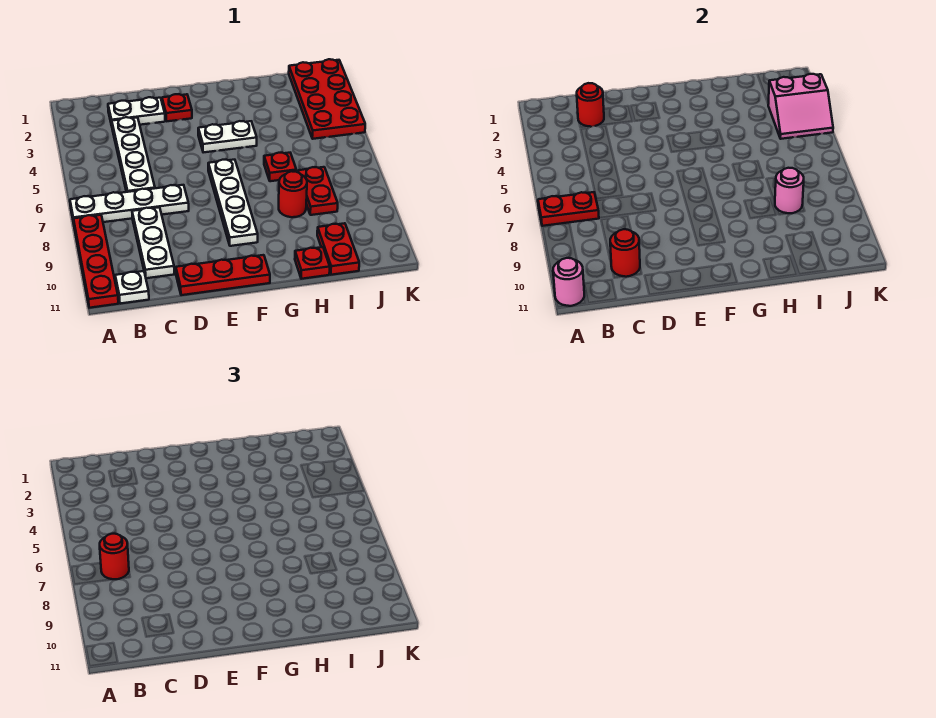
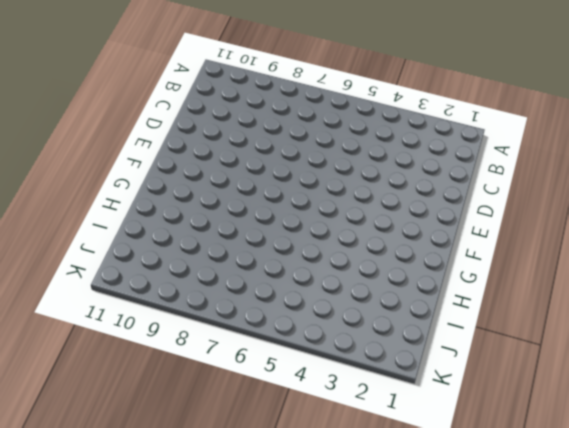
none -> white plate A7:D7 level 1
none -> red plate A8:A11 level 1
none -> white plate B11 level 1

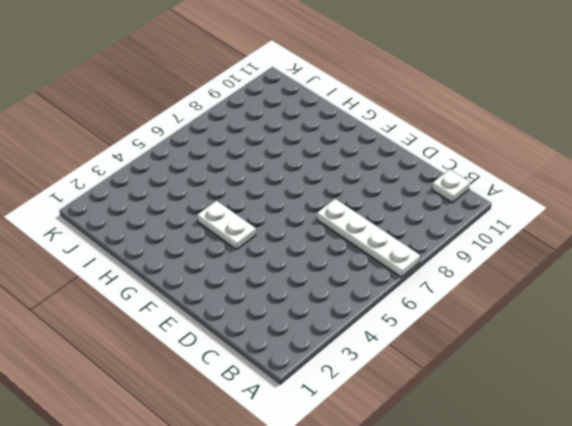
none -> red plate A8:A11 level 1
none -> white plate C2:D2 level 1
none -> white plate C3:C6 level 1

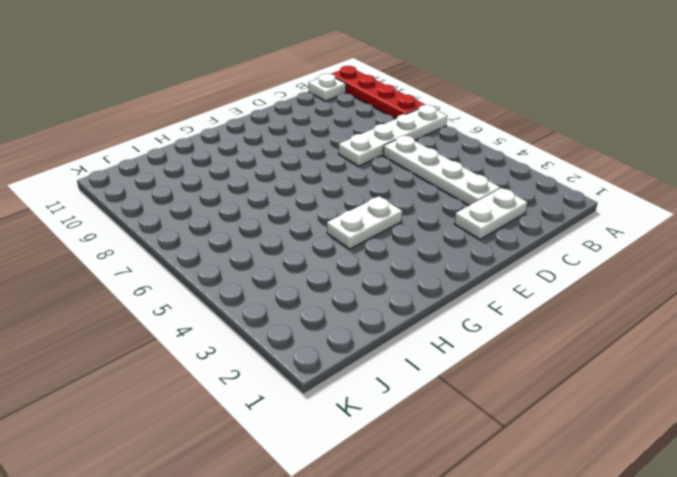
none -> white plate C8:C10 level 1
none -> red plate D11:F11 level 1
none -> red plate E2 level 1

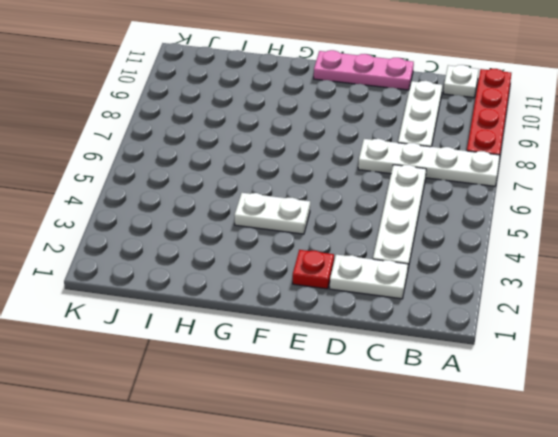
pink plate D11:F11 level 1 -> red plate D11:F11 level 1
none -> white plate F6:F9 level 1
none -> red plate H6 level 1
none -> red round brick H8 level 1

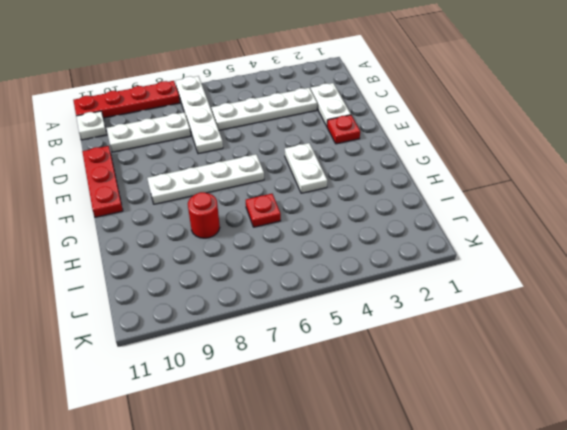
none -> red plate H11 level 1
none -> red plate I7:I8 level 1
none -> red plate I10:I11 level 1

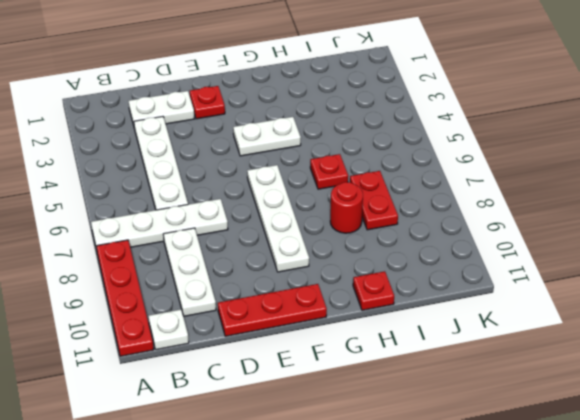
none -> red plate I10:I11 level 1
none -> red plate J1:K4 level 1
none -> red plate A7:B7 level 2

